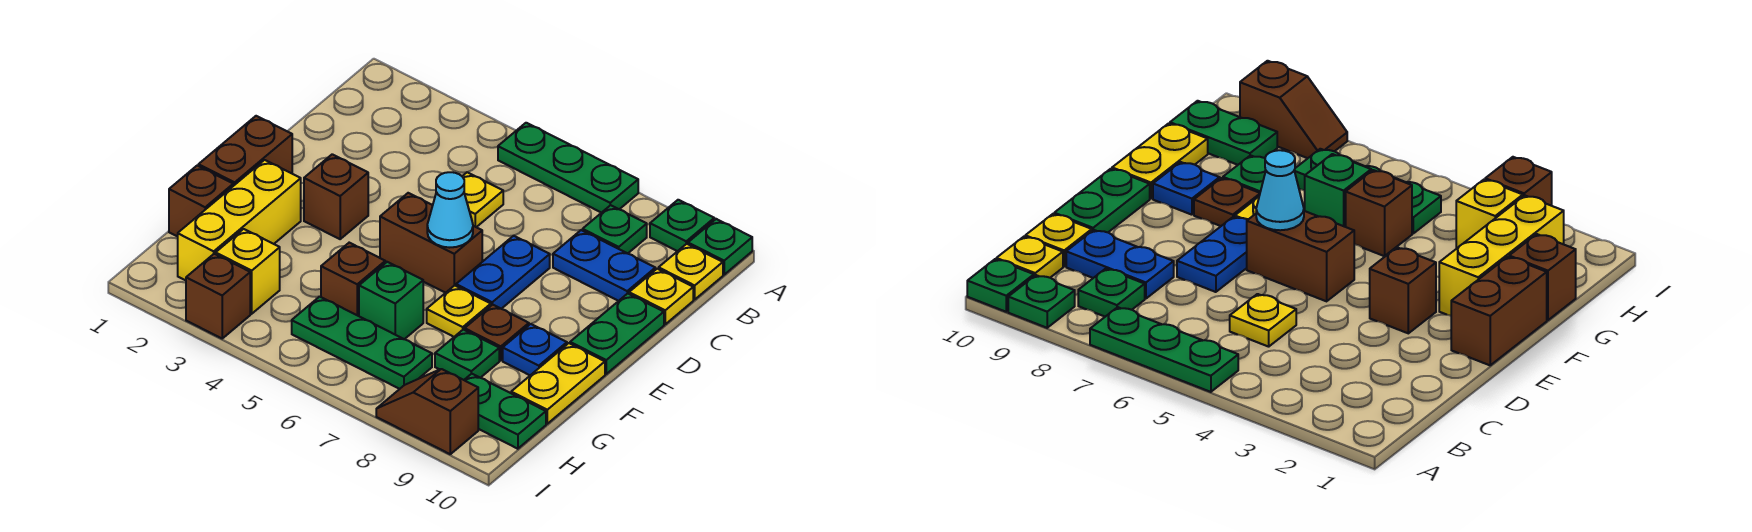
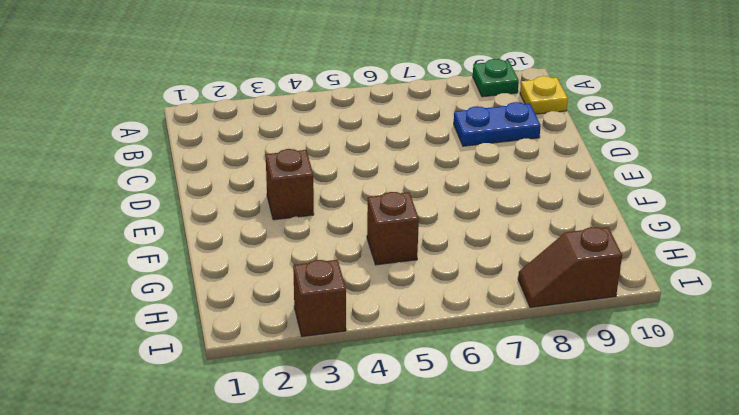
none -> green plate A5:A7 level 1
none -> green plate A10 level 1
none -> green plate B8 level 1

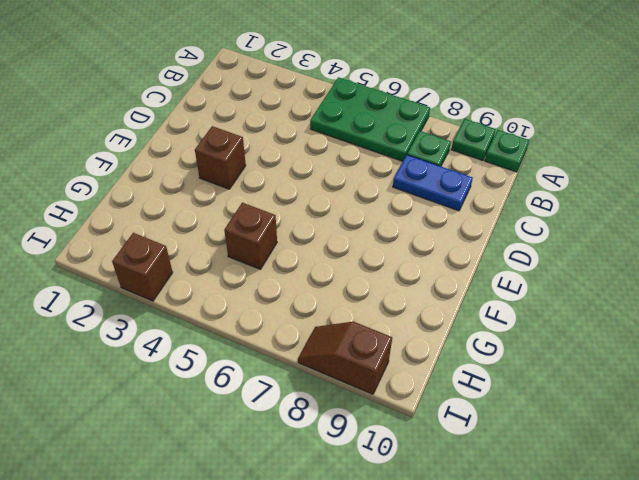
green plate A5:B7 level 1 -> green plate A5:A7 level 1
none -> yellow plate B10 level 1
none -> yellow plate C5 level 1
none -> yellow plate C10 level 1

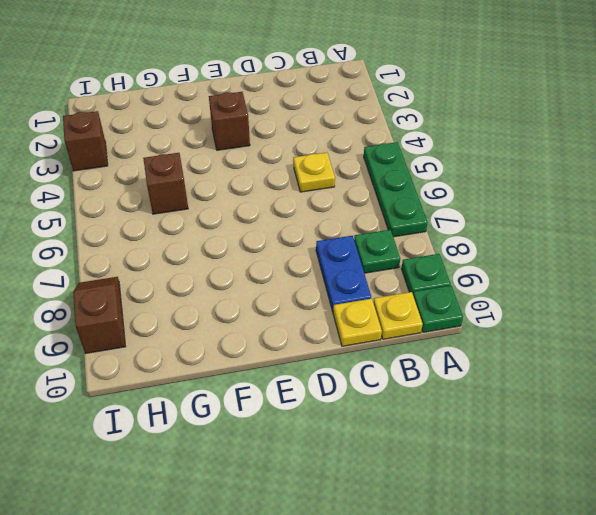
none -> blue plate D7:E7 level 1
none -> green plate D10:E10 level 1
none -> brown brick E1:F1 level 1

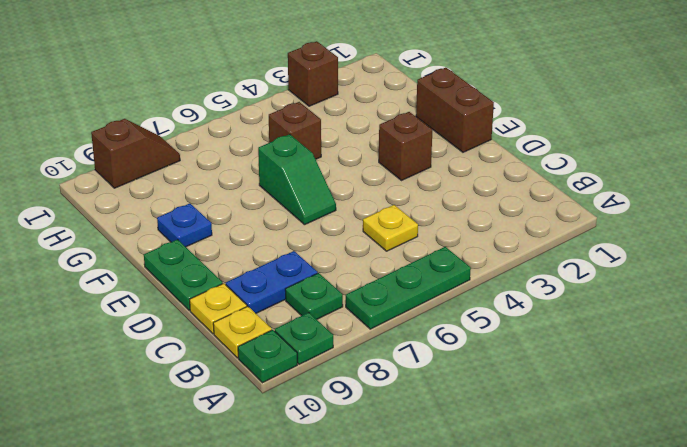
green slope E6:F6 level 1 top F -> brown brick E5:E6 level 1
none -> blue plate D7:E7 level 1
none -> yellow brick F2:H2 level 1
none -> yellow plate F7 level 1

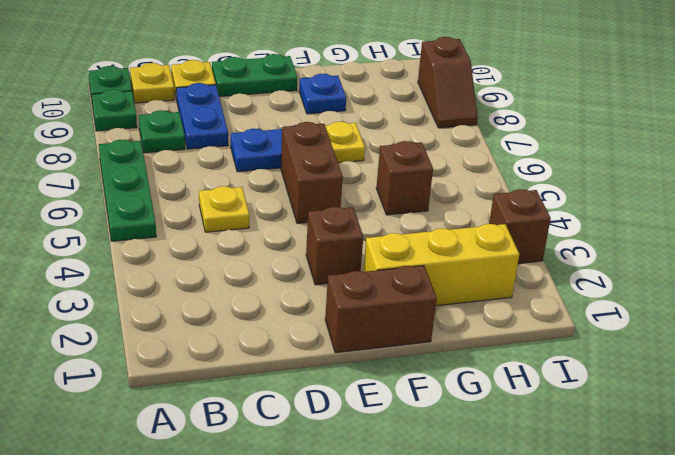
none -> brown plate F8 level 1
none -> yellow plate F10:G10 level 1
none -> brown brick G1 level 1

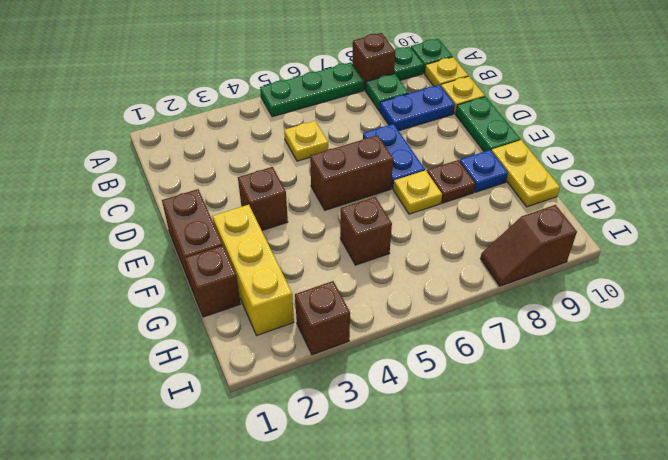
brown brick A8 level 1 -> none
none -> green brick G6 level 1
none -> green plate G8 level 1
none -> yellow brick H3 level 1

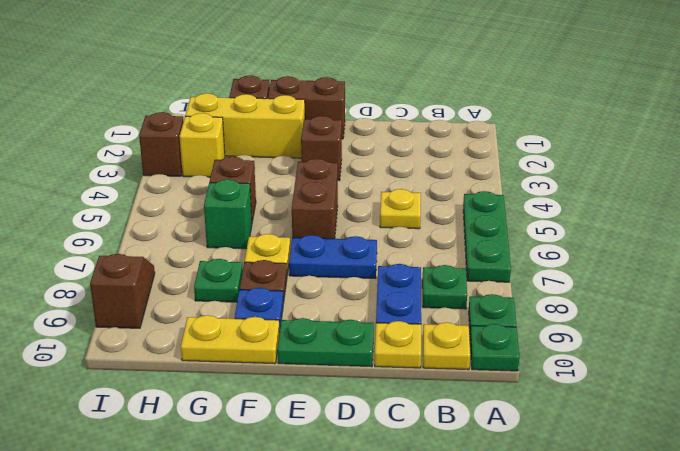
none -> green plate H5:H7 level 1
none -> green plate H9:H10 level 1
none -> cyan cone E6 level 2

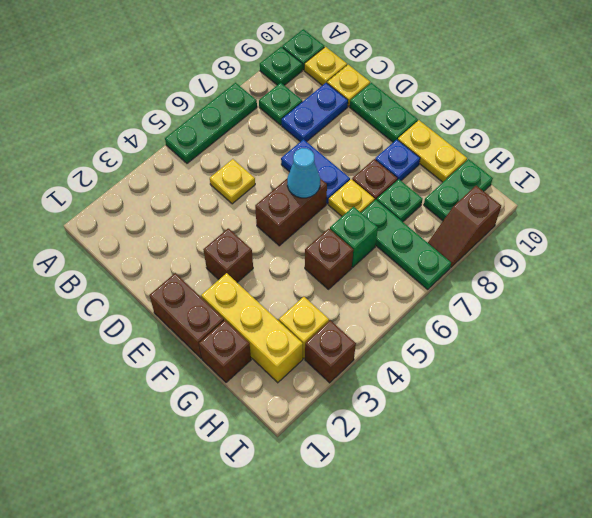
green plate G7:I7 level 1 -> green plate H5:H7 level 1

